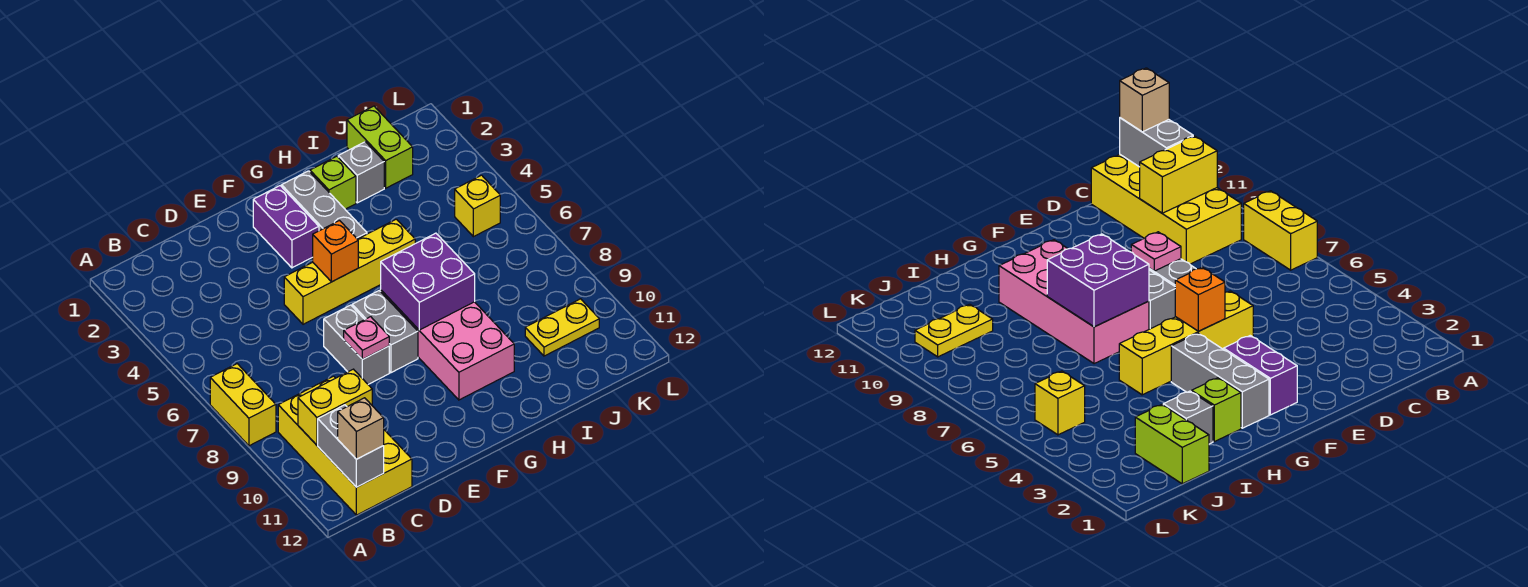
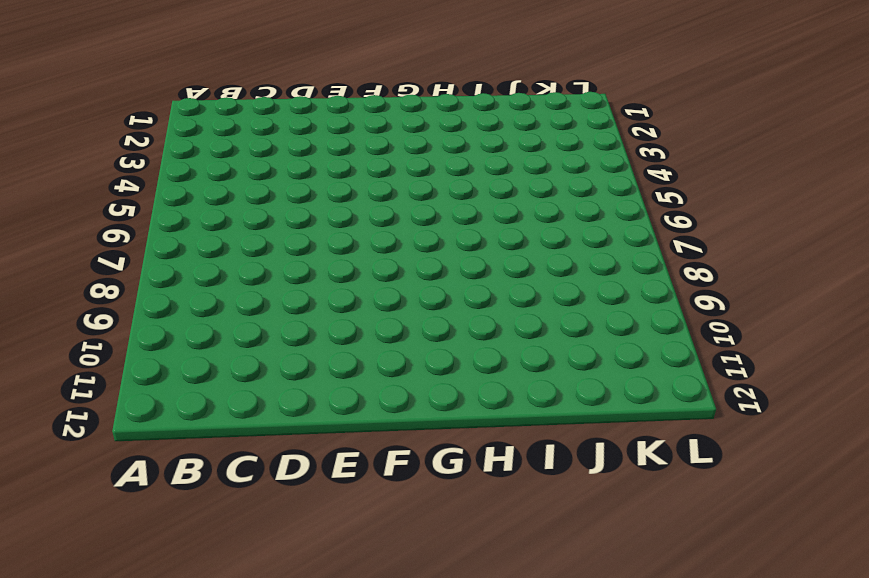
none -> yellow brick A7:A8 level 1
none -> yellow brick B9:C12 level 1
none -> yellow brick E5:H5 level 1

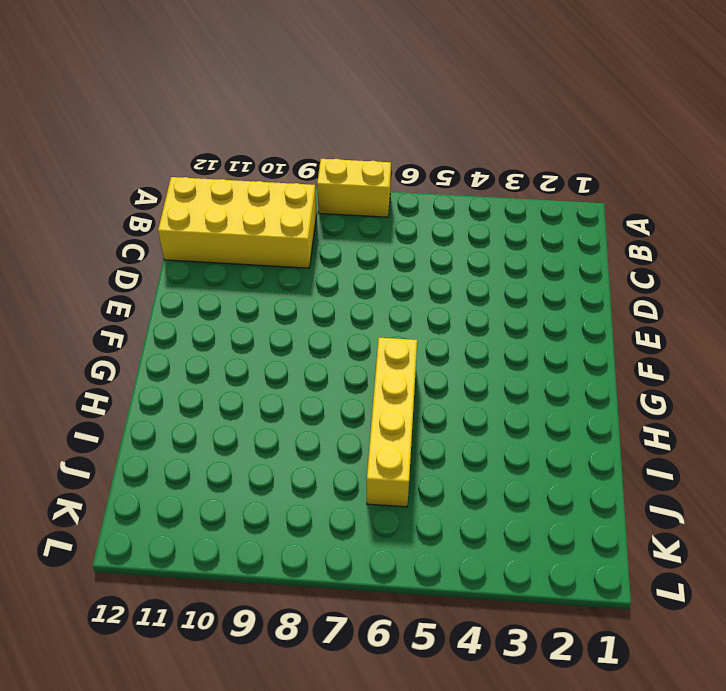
yellow brick G6:J6 level 1 -> yellow brick E5:H5 level 1
none -> grey brick E7:E8 level 1
none -> purple brick F2:F3 level 1
none -> grey brick F7:F8 level 1

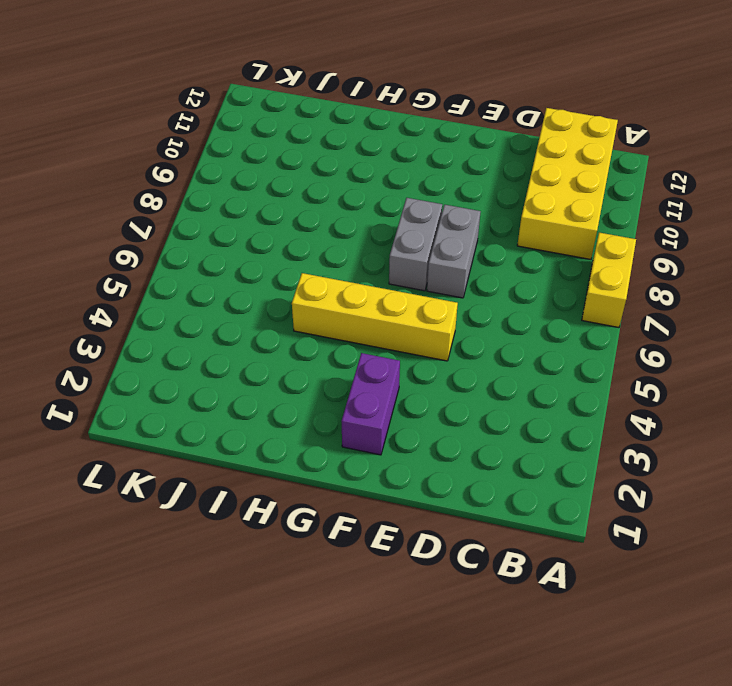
none -> grey brick G2:G4 level 1
none -> pink brick G7:H10 level 1
none -> lime brick H2 level 1

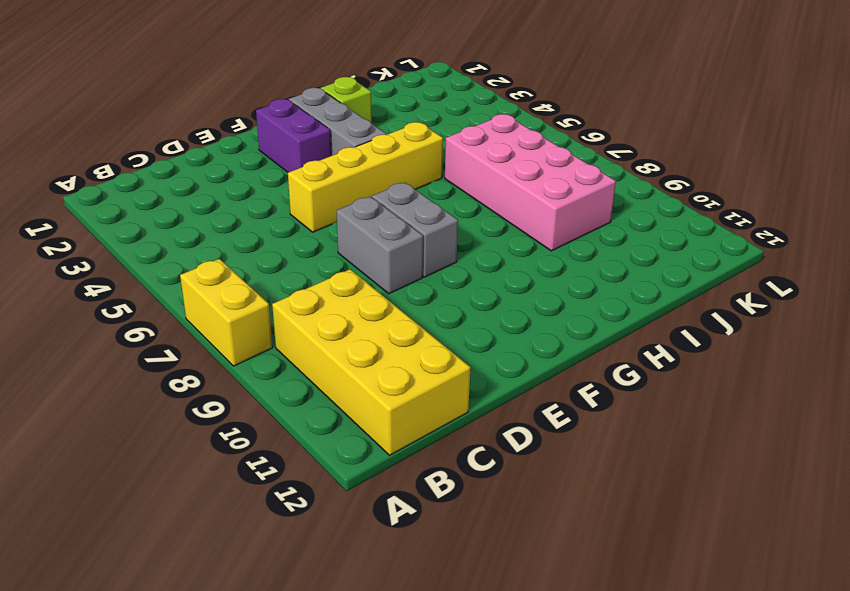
pink brick I6:J9 level 1 -> pink brick G7:H10 level 1
none -> grey brick I2 level 1
none -> lime brick J1:J2 level 1
none -> yellow plate J10:K10 level 1

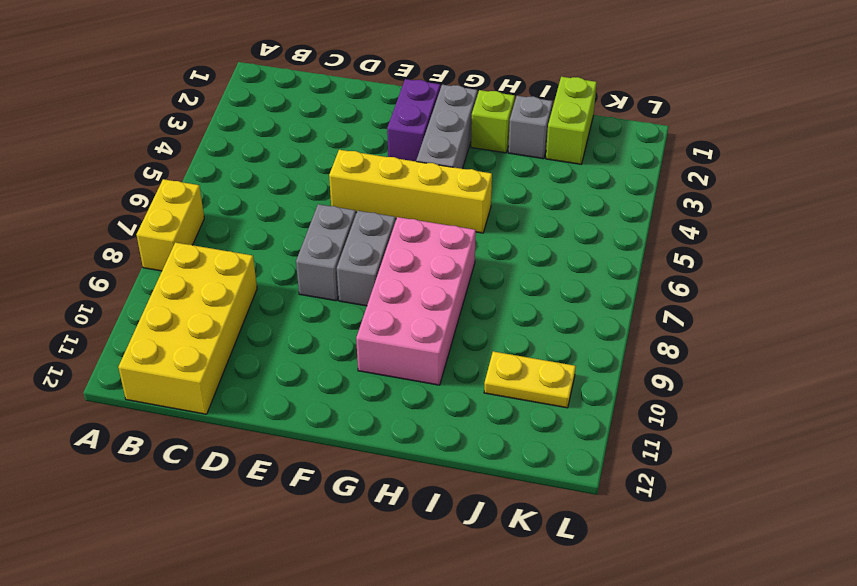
none -> yellow brick K5 level 1
none -> yellow brick B10:C10 level 2
none -> grey brick B11:B12 level 2

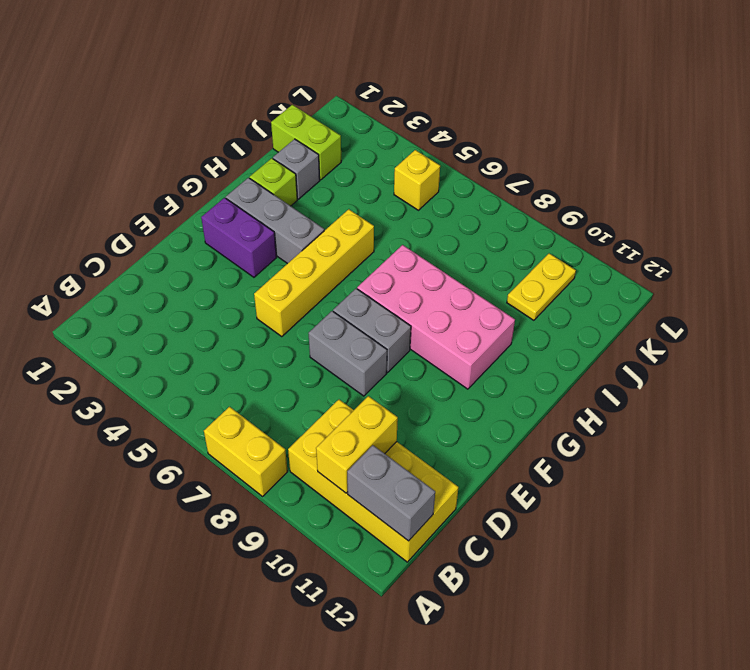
none -> pink plate E8 level 2
none -> orange brick F5 level 2
none -> purple brick G7:H8 level 2

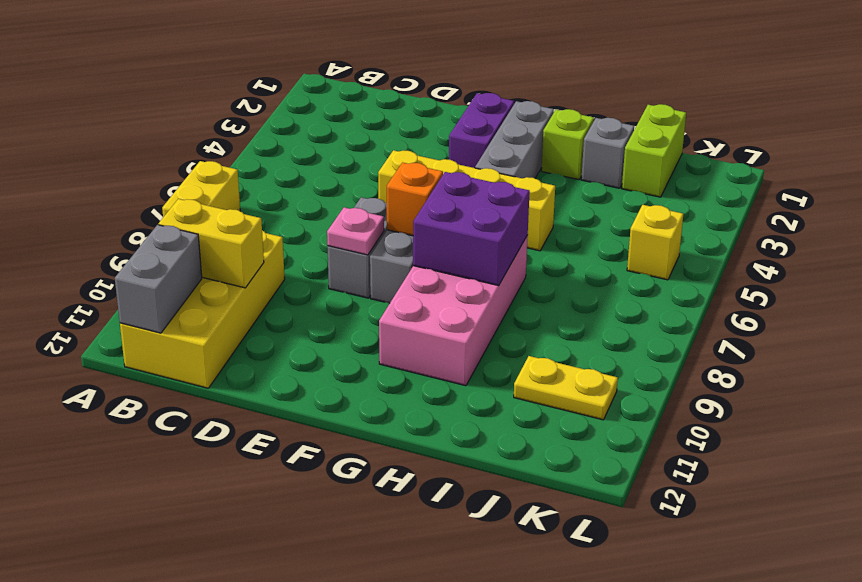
orange brick F7 level 2 -> orange brick F5 level 2
none -> tan brick B12 level 3

